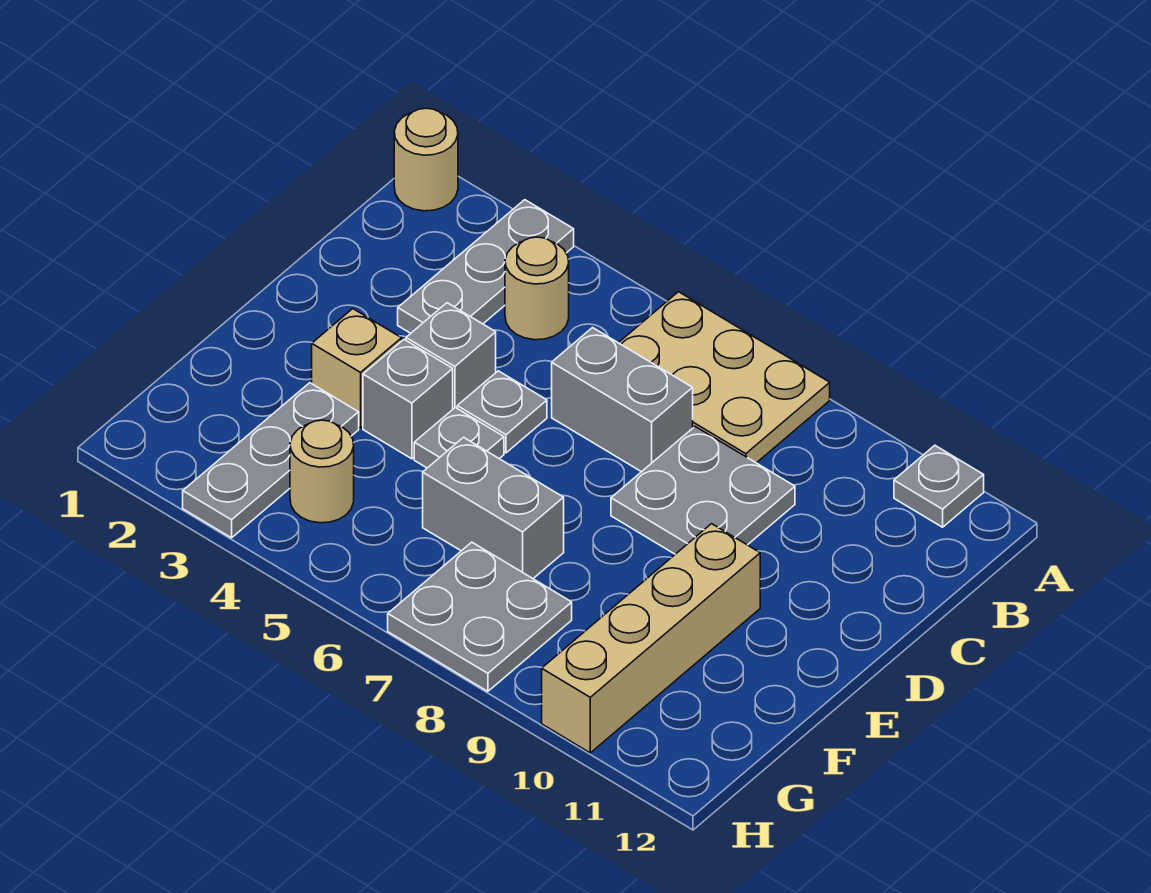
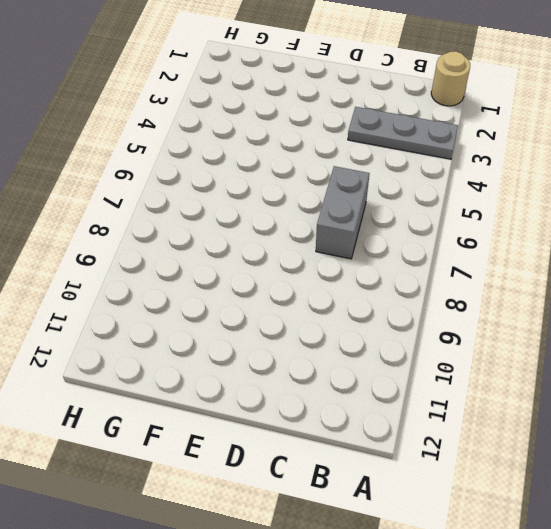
none -> tan plate A6:B8 level 1
none -> grey plate A11 level 1
none -> tan round brick B4 level 1

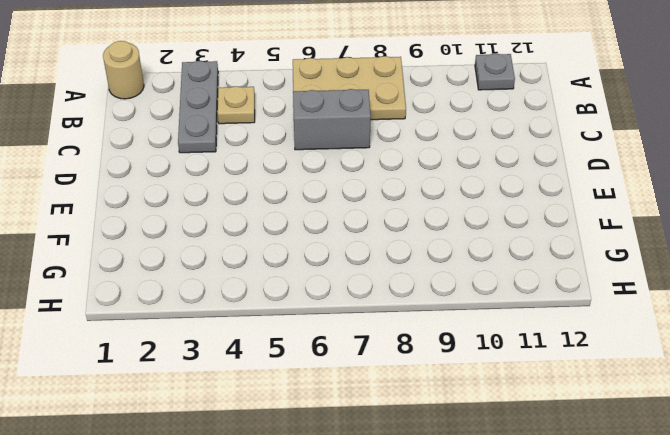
tan plate B4 level 1 -> tan round brick B4 level 1
none -> grey plate C8:D9 level 1
none -> grey brick D4 level 1
none -> grey plate D5 level 1

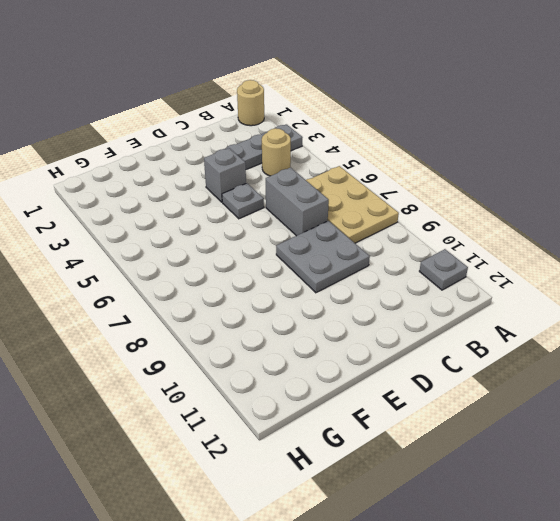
none -> tan brick E3 level 1
none -> grey brick E4 level 1
none -> grey plate E5 level 1

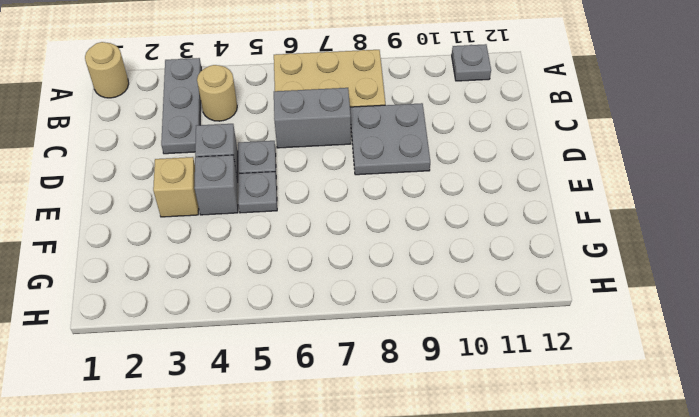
none -> tan brick E10:H10 level 1
none -> grey plate F3:H3 level 1
none -> grey brick F6:F7 level 1

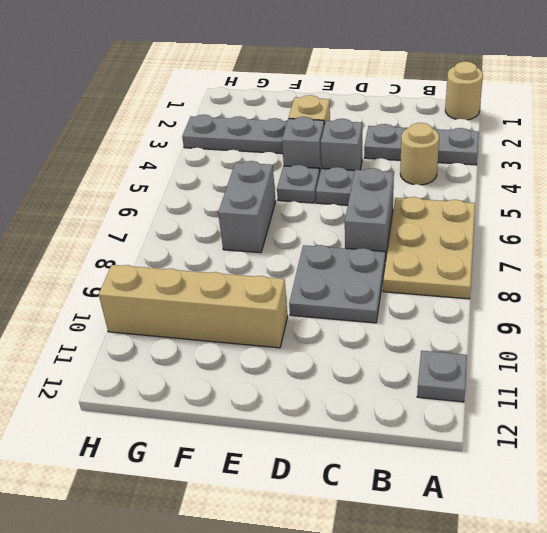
none -> tan round brick G4 level 1
none -> grey plate G7:H8 level 1

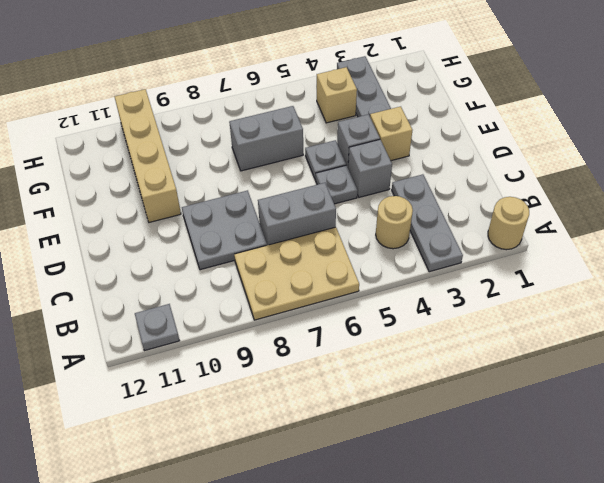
tan brick G4 level 1 -> tan round brick G4 level 1
none -> grey plate G7:H8 level 1

